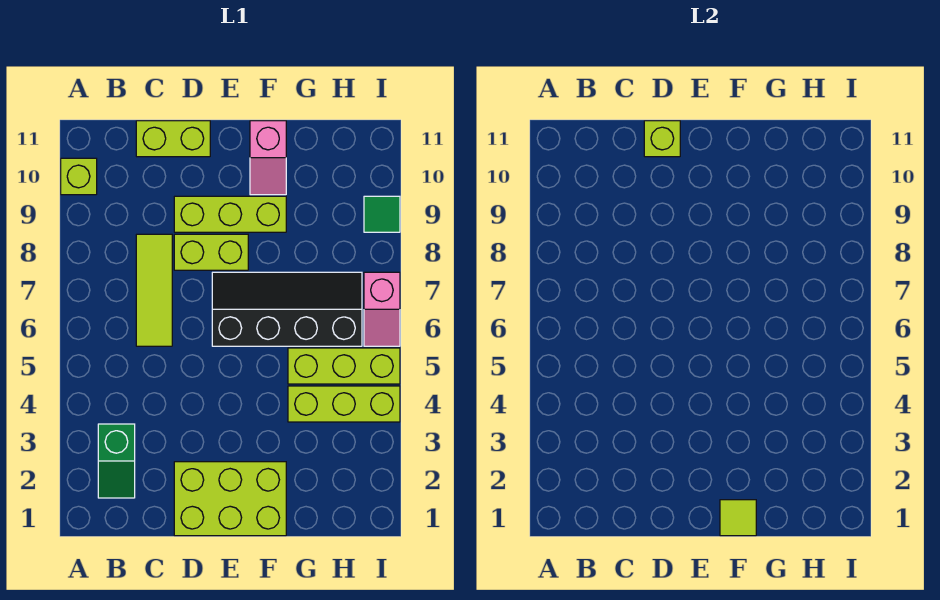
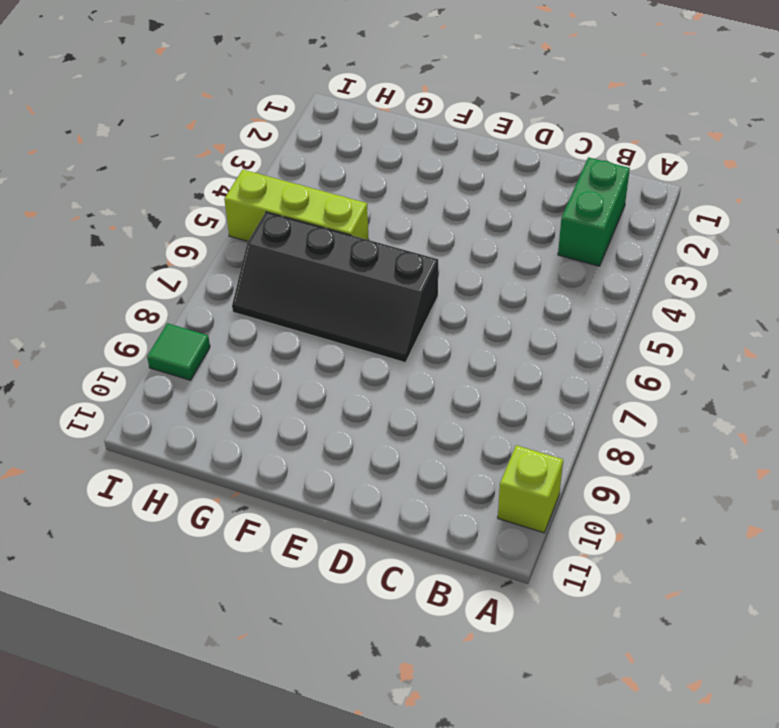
green brick B2:B3 level 1 -> green slope B2:B3 level 1 top 3
none -> lime tile C6:C8 level 1
none -> lime brick C11:D11 level 1
none -> lime brick D1:F2 level 1

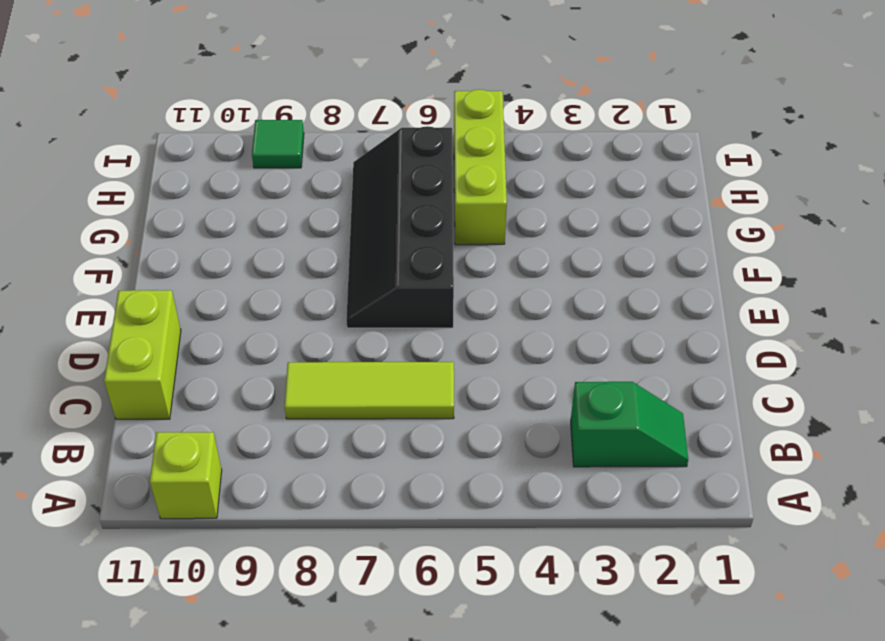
none -> lime brick D1:F2 level 1
none -> lime brick D8:E8 level 1
none -> lime brick D9:F9 level 1

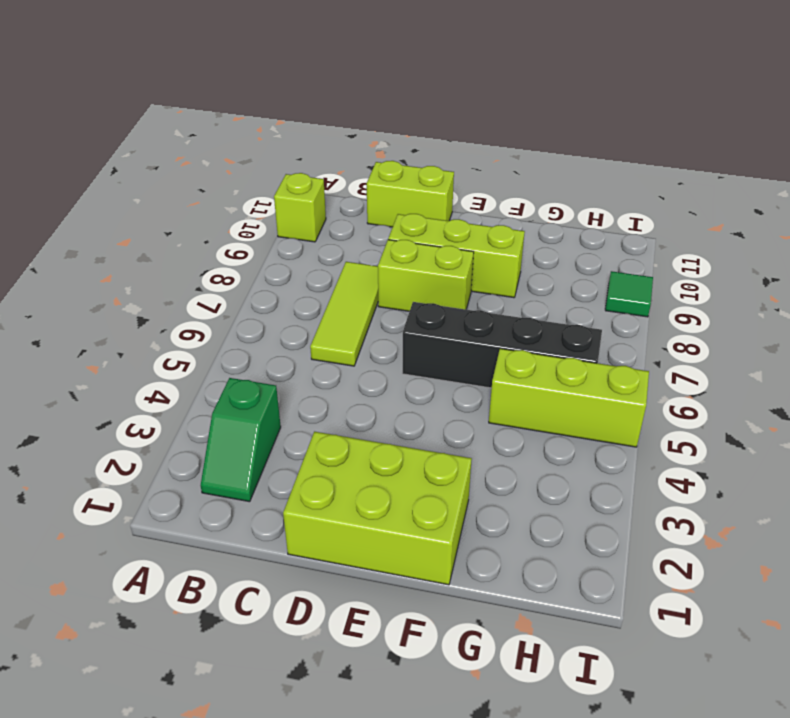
none -> pink slope F10:F11 level 1 top 11
none -> lime brick G4:I4 level 1
none -> pink slope I6:I7 level 1 top 7

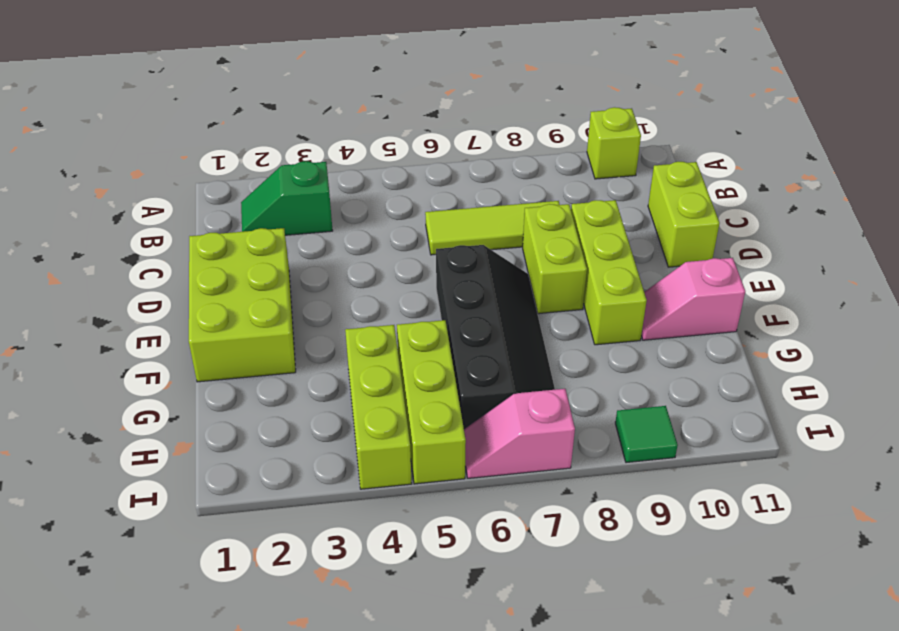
none -> lime brick D11 level 2
none -> lime tile F1 level 2

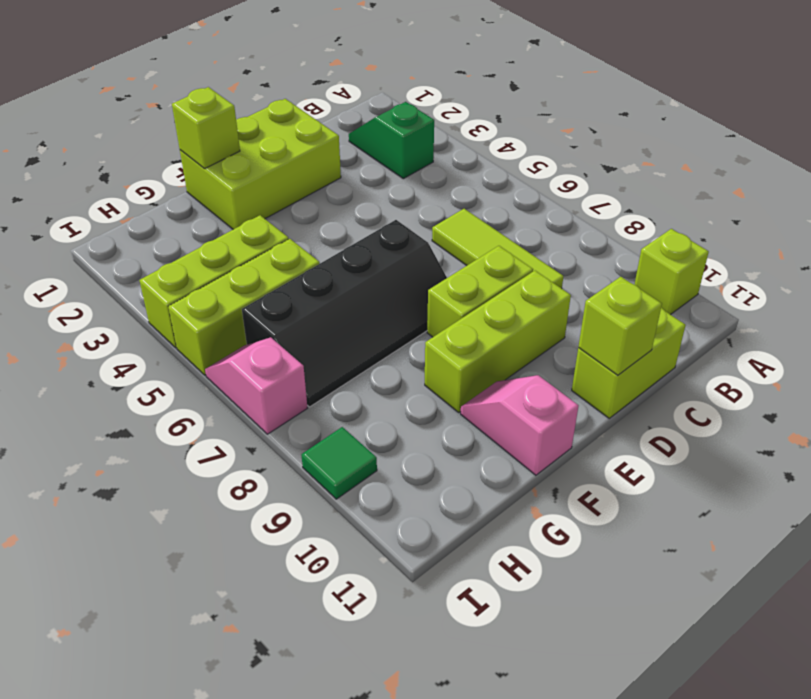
lime brick F1 level 2 -> lime tile F1 level 2

